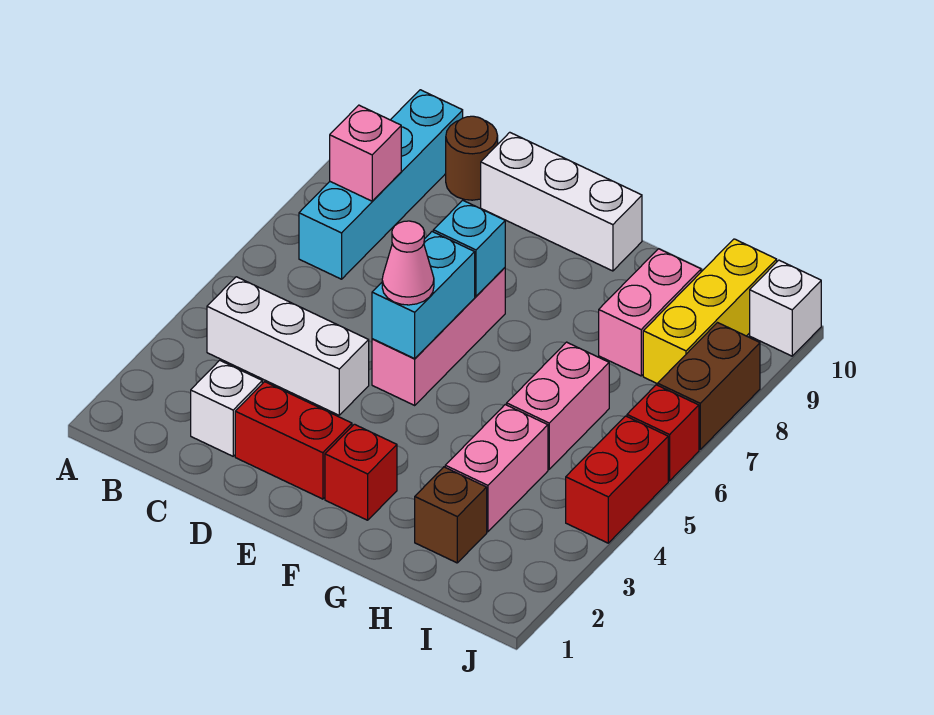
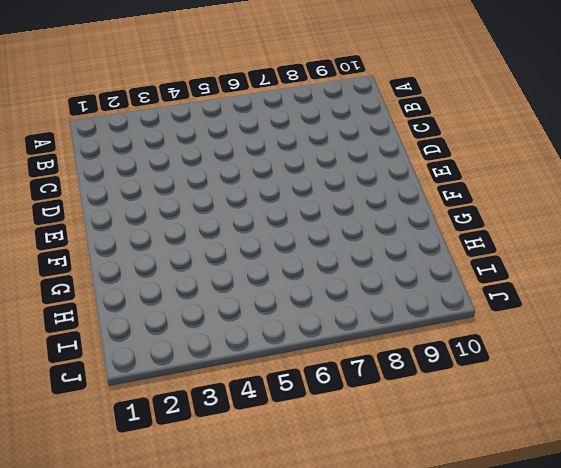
none -> white brick B4:D4 level 1
none -> cyan brick B7:B10 level 1
none -> white brick C2 level 1

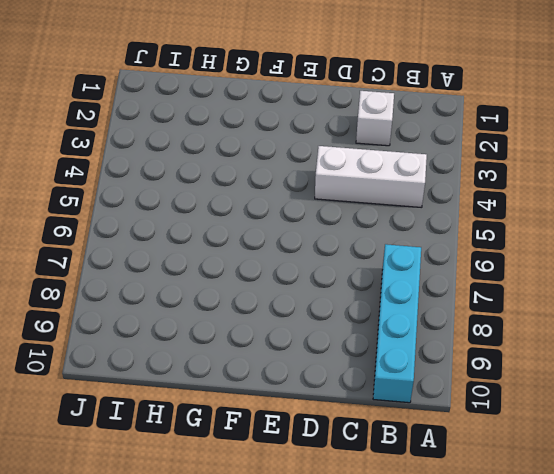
none -> brown round brick C10 level 1
none -> red brick D2:E2 level 1
none -> white brick D10:F10 level 1

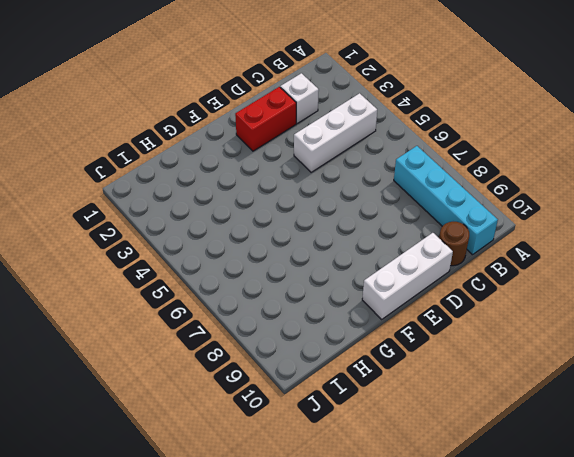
none -> pink brick E5:E7 level 1
none -> red brick F2 level 1
none -> brown brick H2 level 1

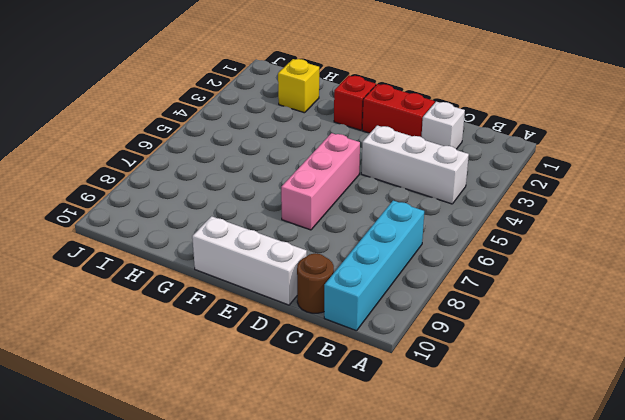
yellow brick H2 level 1 -> brown brick H2 level 1
none -> pink brick H3:H4 level 1
none -> pink brick H5:H6 level 1
none -> pink brick H8:H9 level 1

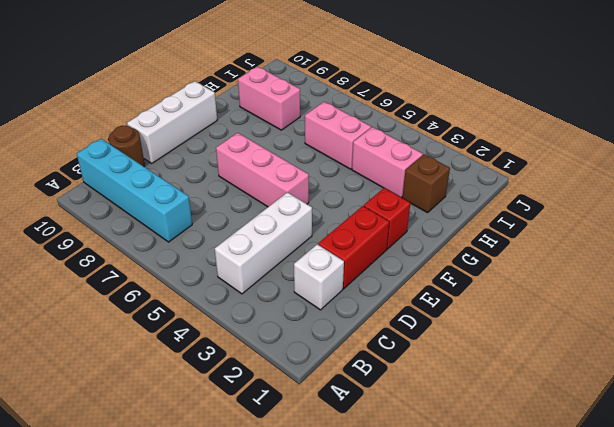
none -> yellow brick I8:I10 level 1
none -> red brick J4:J5 level 1
none -> red brick J6 level 1

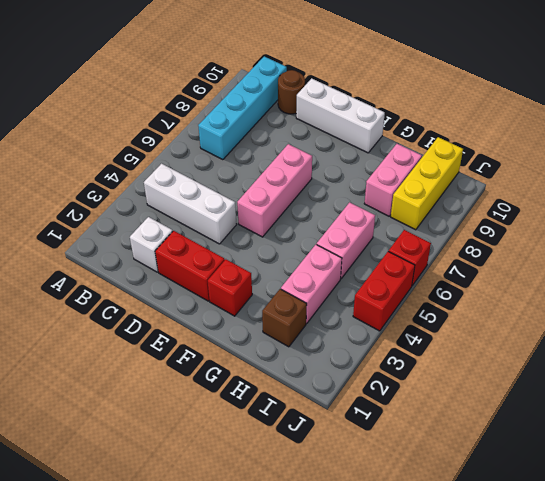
none -> brown brick J7:J8 level 1
none -> white brick J10 level 1
none -> pink brick B8 level 2

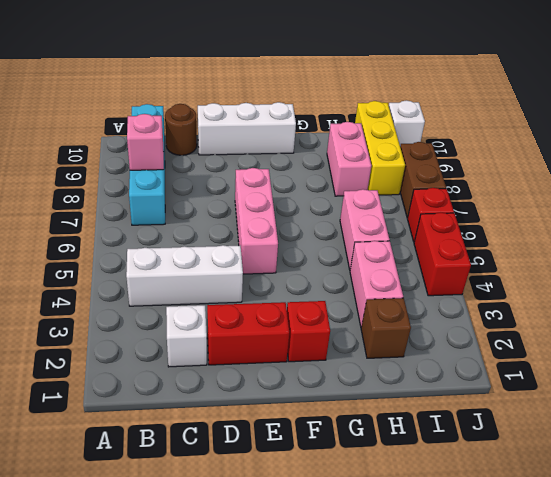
none -> cyan brick E5:E6 level 2
none -> cyan brick E7 level 2
none -> pink cone E5 level 3

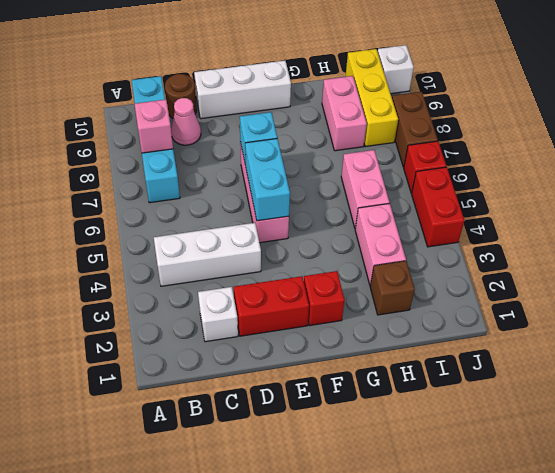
pink cone C9 level 1 -> pink cone E5 level 3

